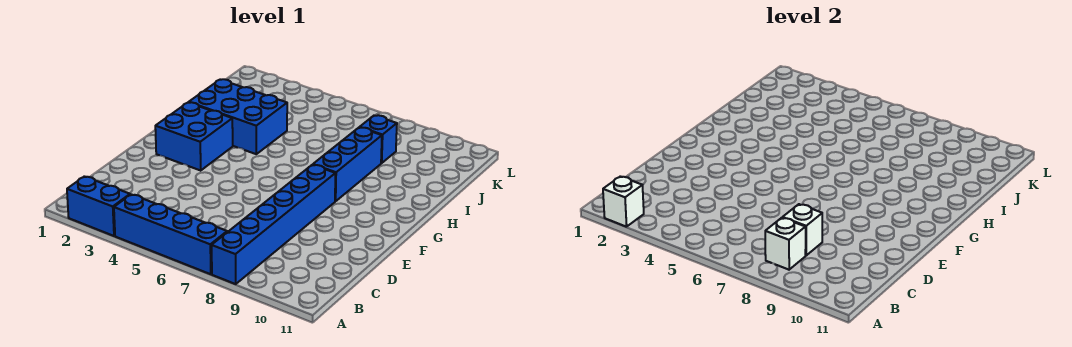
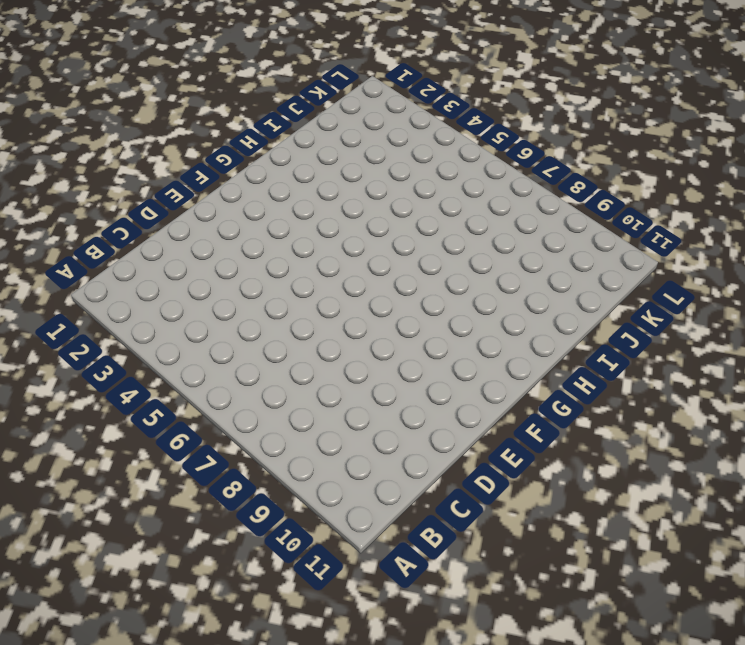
none -> blue brick A2:A3 level 1
none -> blue brick A4:A7 level 1

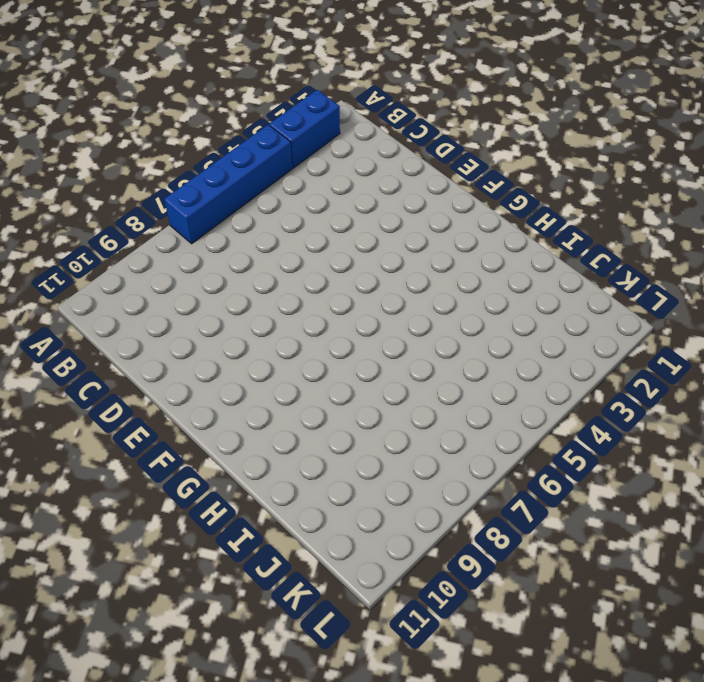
none -> blue brick A8:F8 level 1
none -> blue brick F2:G3 level 1

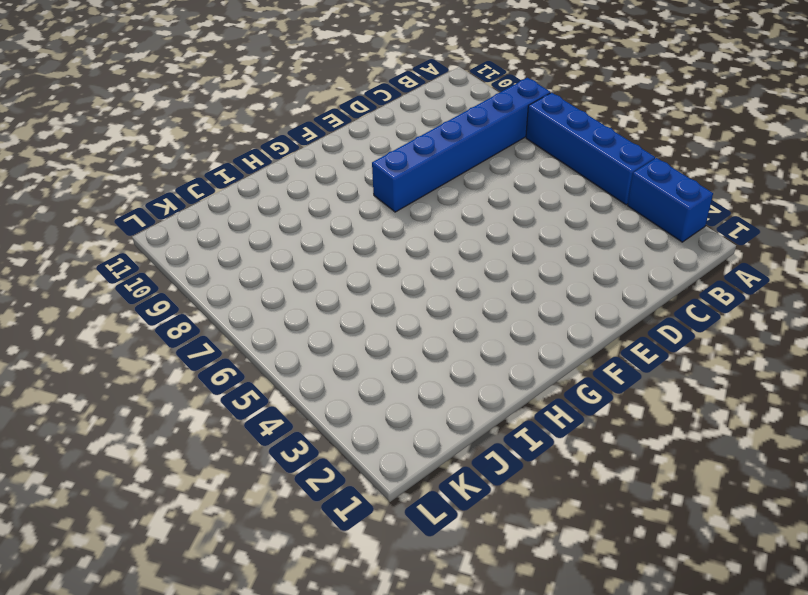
none -> blue brick F2:G3 level 1
none -> blue brick G8:I8 level 1

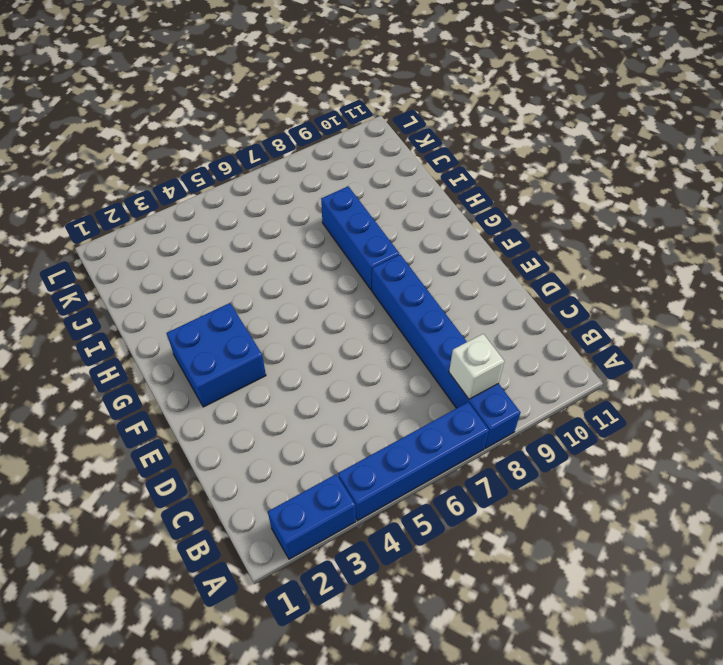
none -> blue brick H2:I4 level 1
none -> blue brick J8 level 1

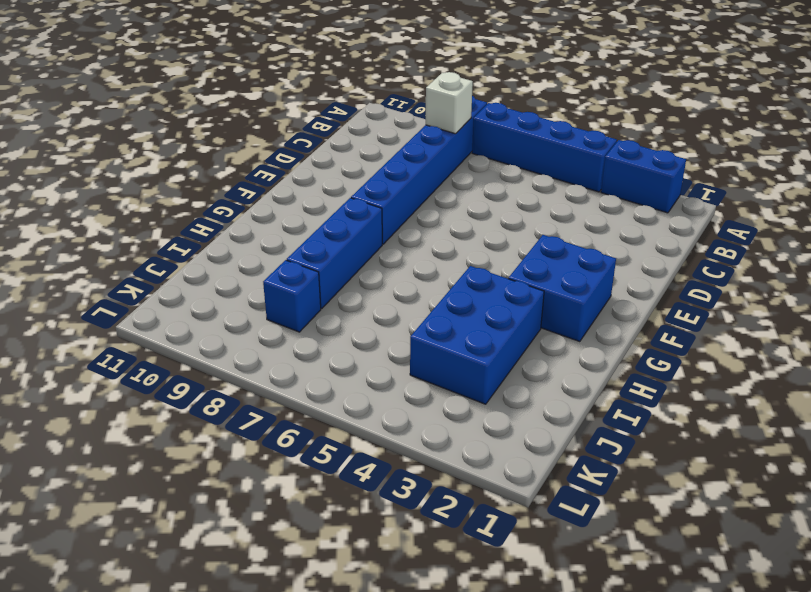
blue brick H3:J4 level 1 -> blue brick H2:I4 level 1
none -> white brick A2 level 2
none -> white brick C8 level 2

